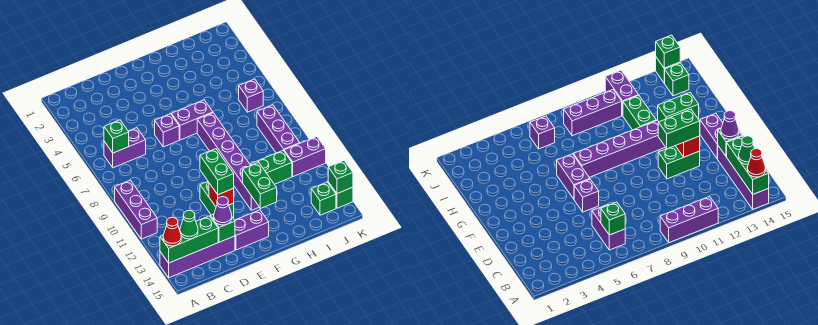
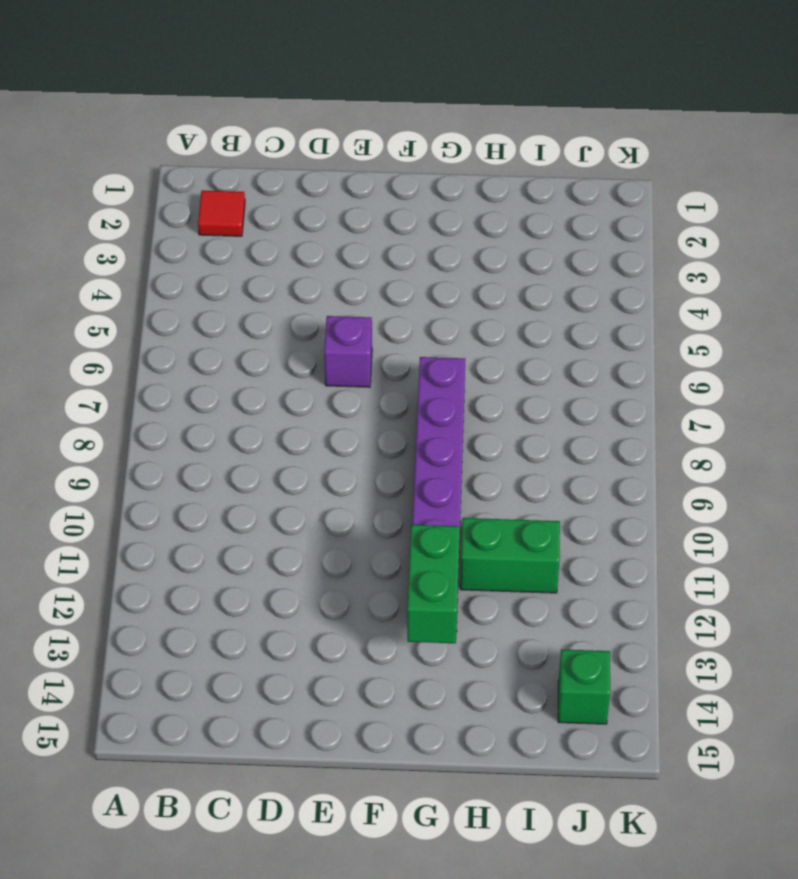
red tile B2 level 1 -> none
none -> purple brick A9:A11 level 1
none -> purple brick A14:D14 level 1
none -> purple brick B6:C6 level 1

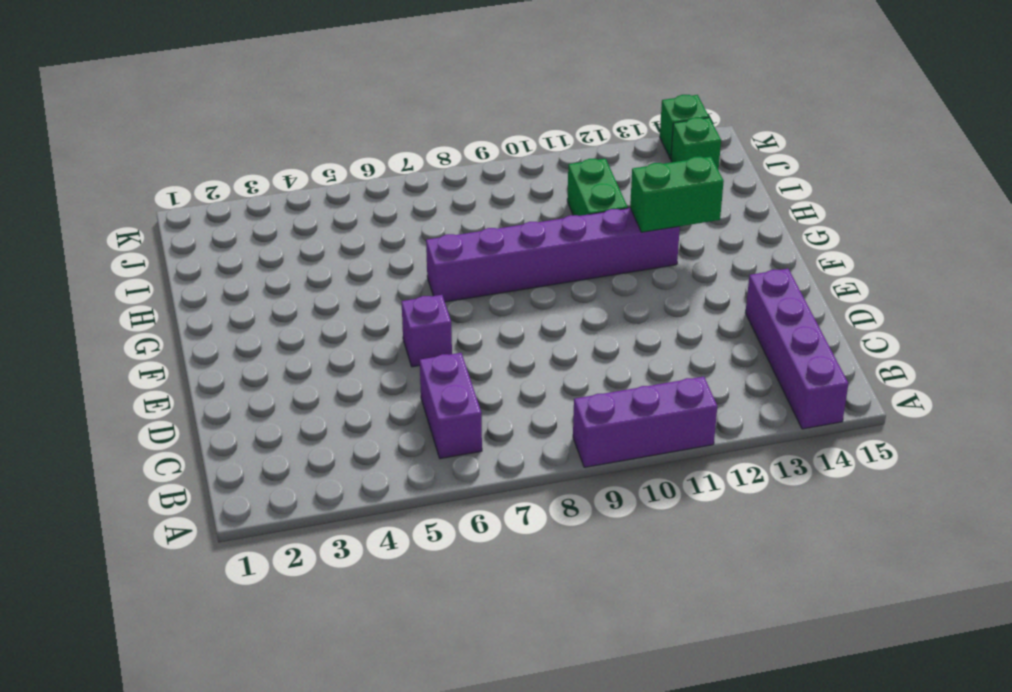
none -> green brick E11:E12 level 1
none -> purple brick E14:F14 level 1
none -> purple brick F6:G6 level 1

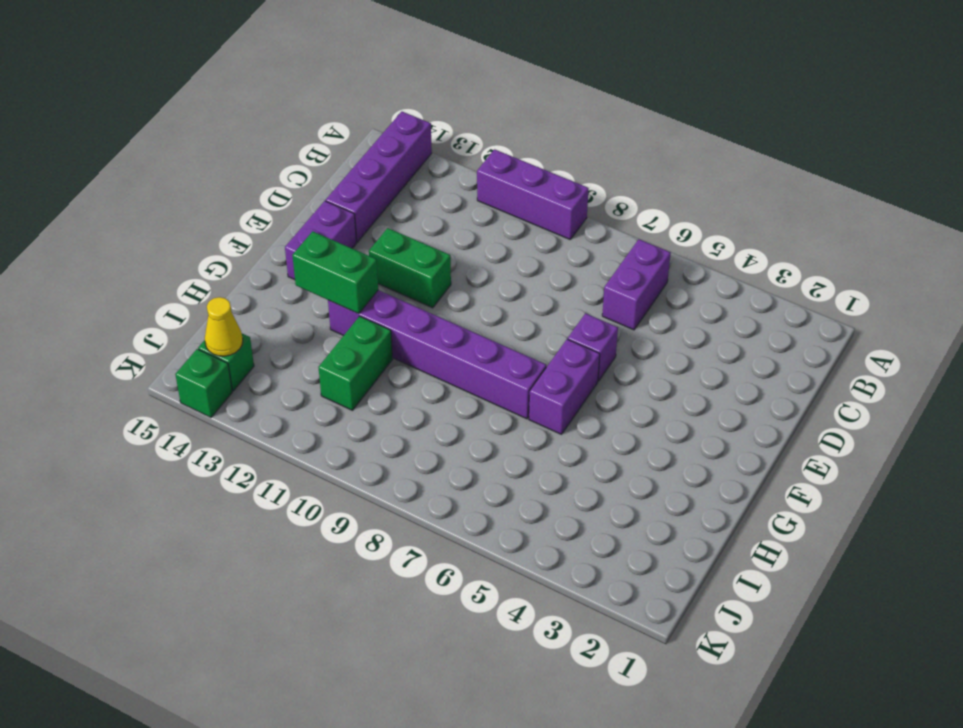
yellow cone J14 level 2 -> none
none -> purple brick J6 level 1
none -> purple brick J8:J10 level 1
none -> purple brick J11:K11 level 1

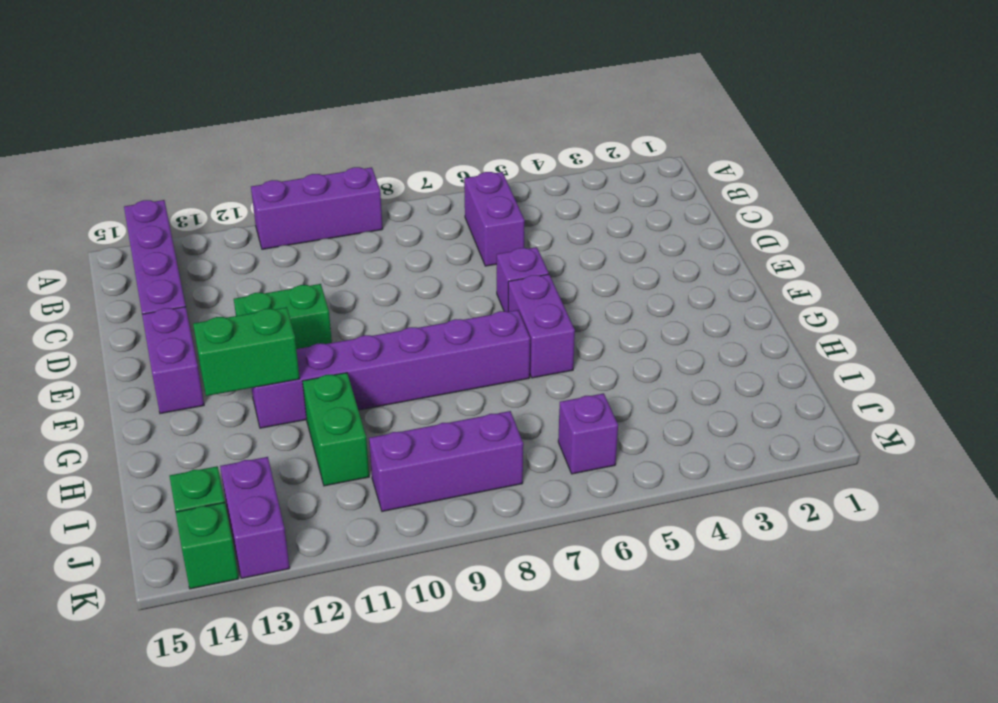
purple brick J13:K13 level 1 -> purple brick J11:K11 level 1
none -> green brick A14:C14 level 2
none -> green brick B6 level 2
none -> green brick D14 level 2

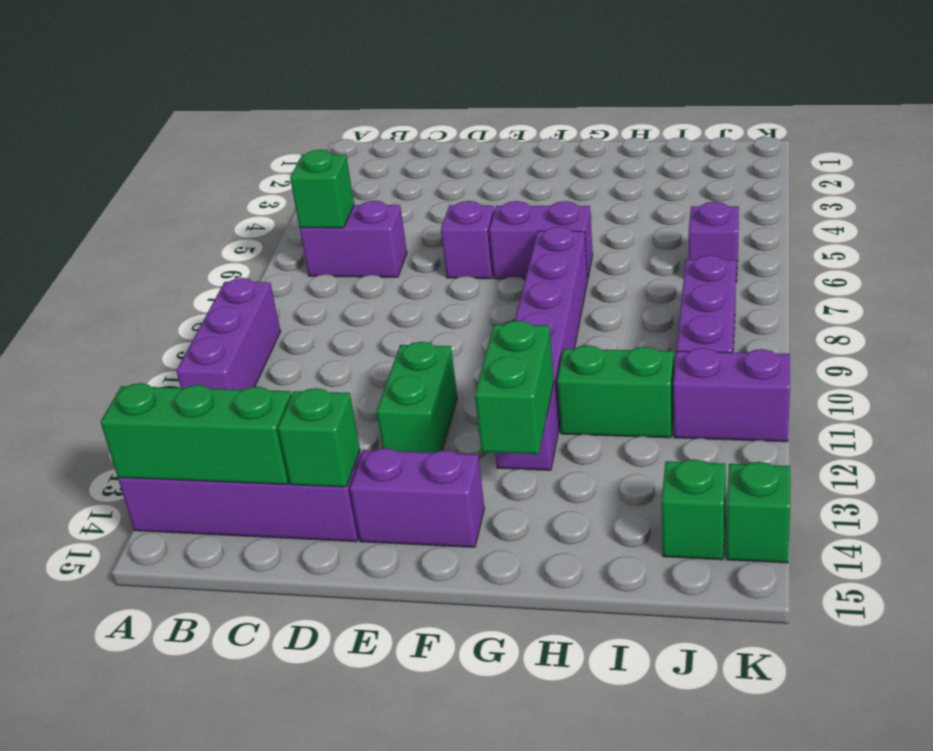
none -> red brick E12 level 2
none -> green brick K14 level 2
none -> red cone A14 level 3

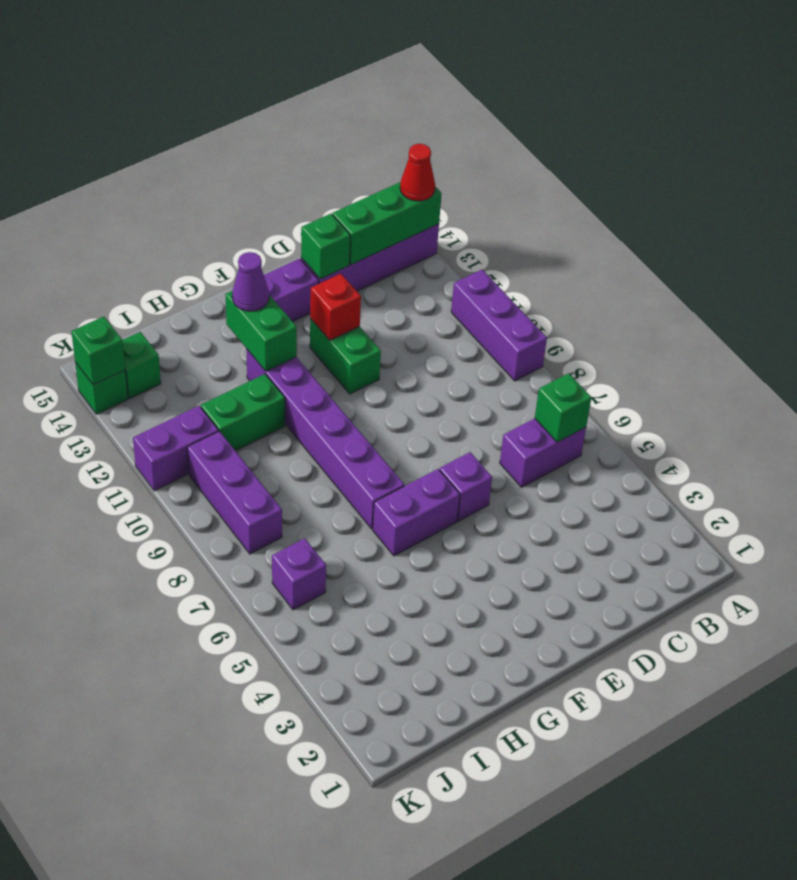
purple cone G13 level 3 -> purple cone D14 level 3
none -> green cone B14 level 3
none -> green brick E11:E12 level 3

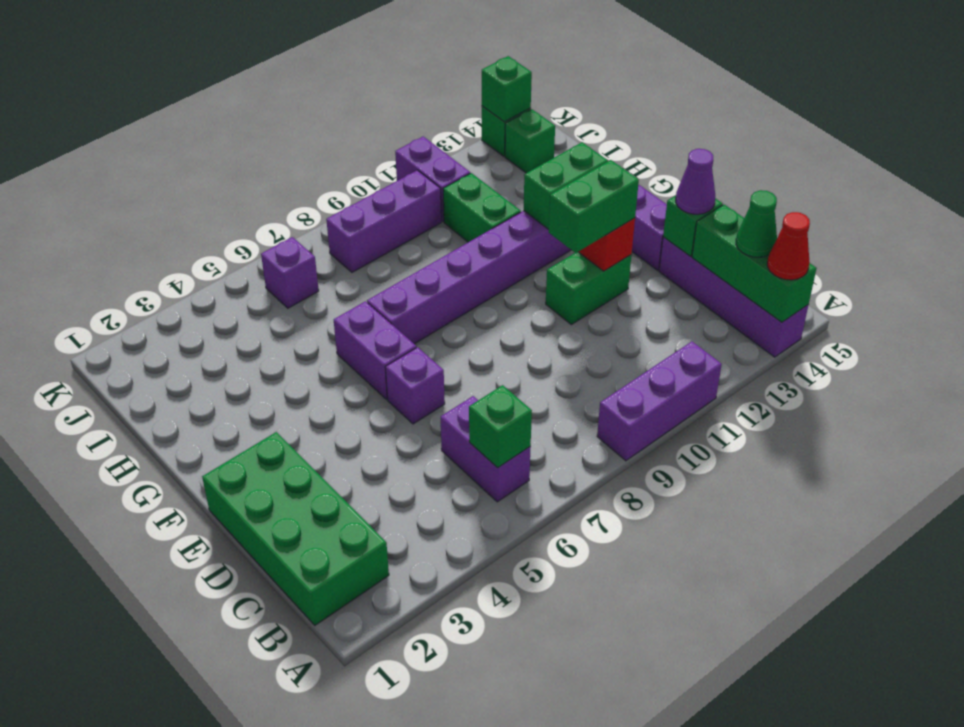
green brick B1:E2 level 1 -> none

